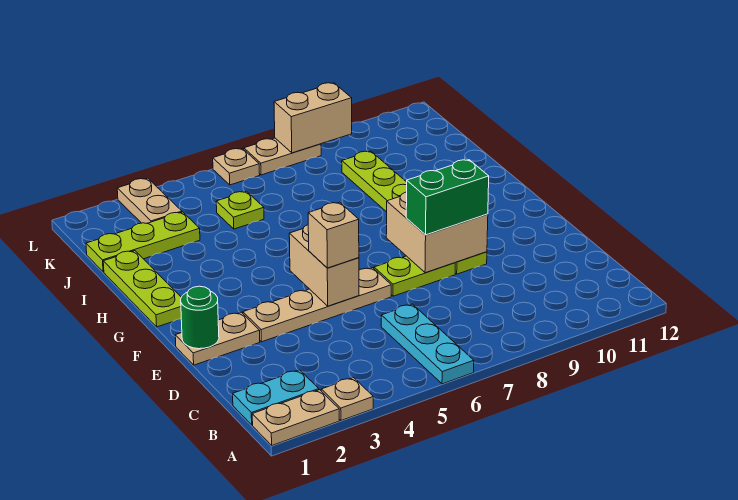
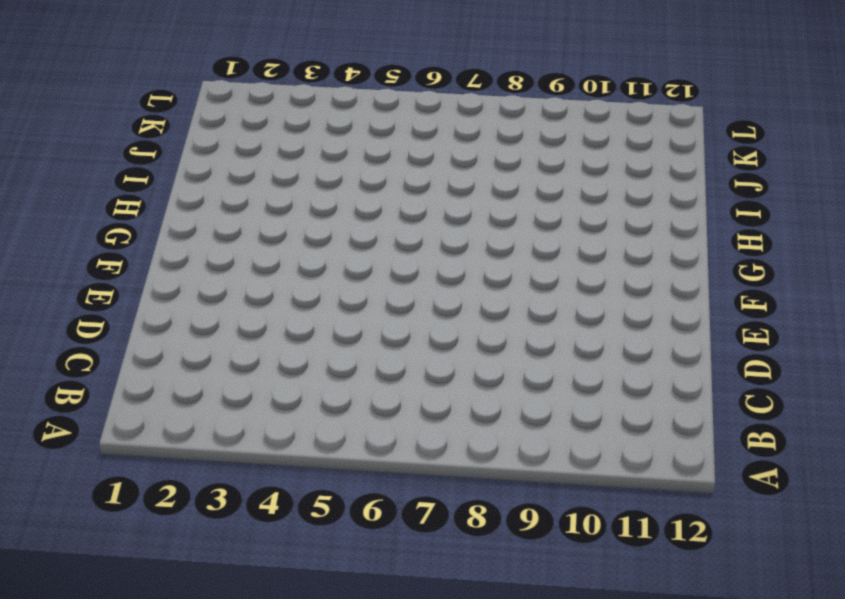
none -> tan plate A1:A2 level 1
none -> tan plate A3 level 1
none -> cyan plate A6:C6 level 1

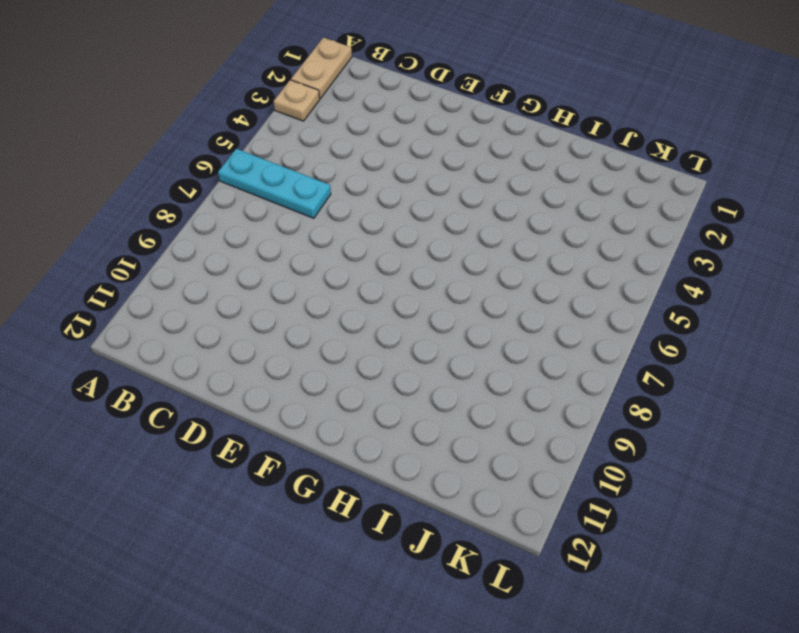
none -> cyan plate B1:B2 level 1
none -> tan plate E1:E2 level 1
none -> tan plate E3:E6 level 1

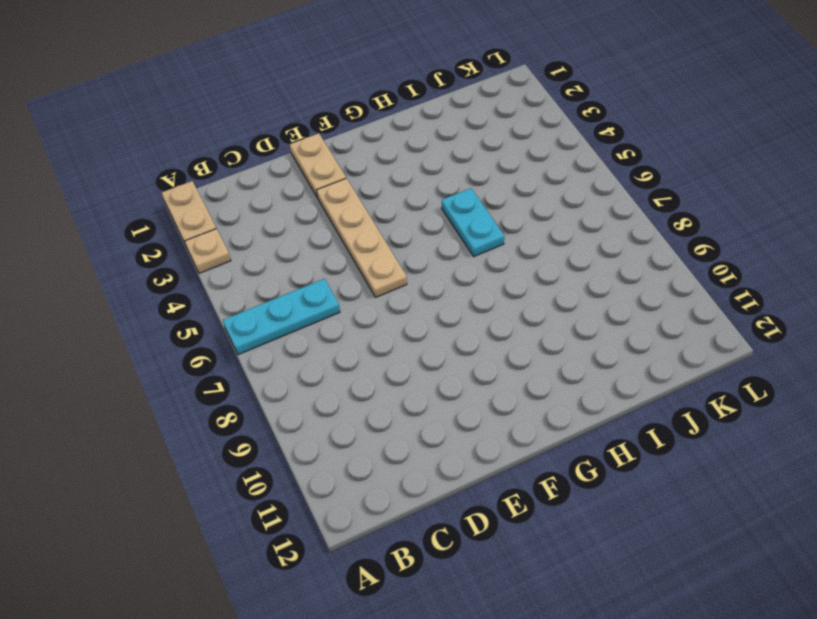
cyan plate H5:H6 level 1 -> cyan plate B1:B2 level 1
none -> lime plate E7:E8 level 1
none -> lime plate E9:J9 level 1
none -> lime plate G1:I1 level 1

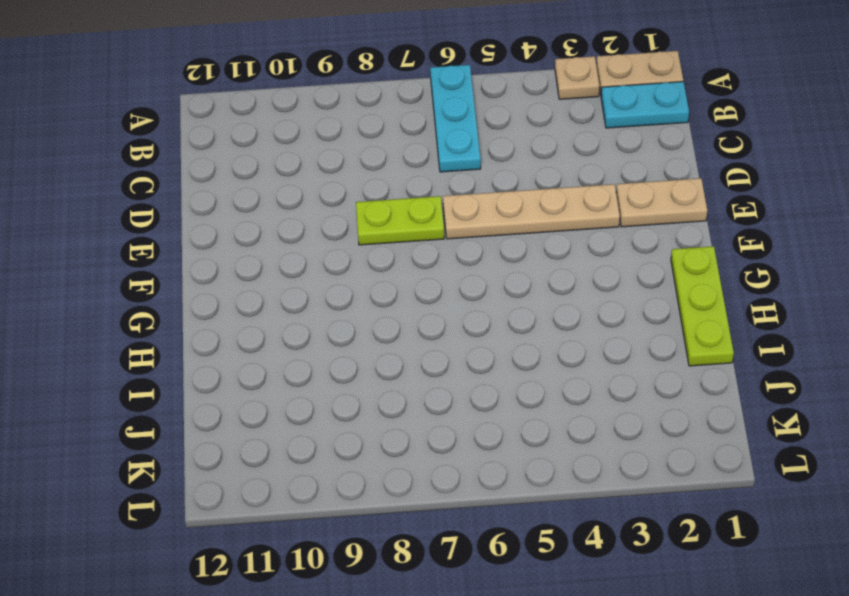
none -> lime plate E9:J9 level 1
none -> lime plate J1:J3 level 1
none -> lime plate J5 level 1

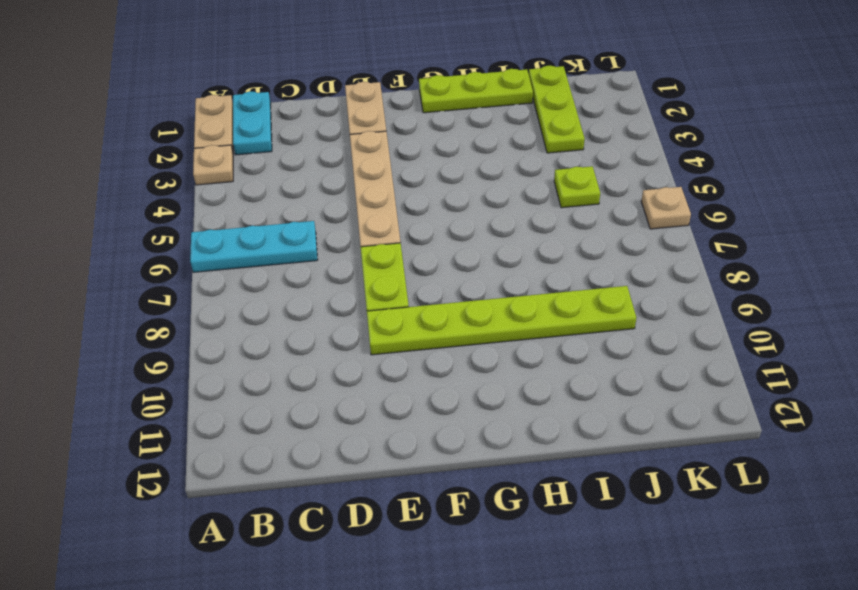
none -> tan plate K3:L3 level 1
none -> tan plate L7:L8 level 1
none -> green round brick E1 level 2

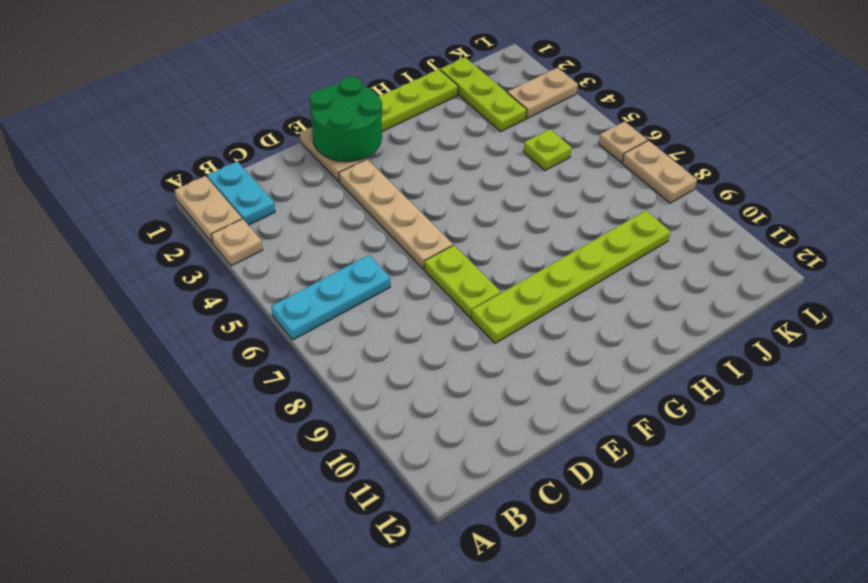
green round brick E1:F2 level 2 -> green round brick E1 level 2
none -> tan brick E5:F5 level 2
none -> tan brick E8:F9 level 2
none -> tan brick L8:L9 level 2

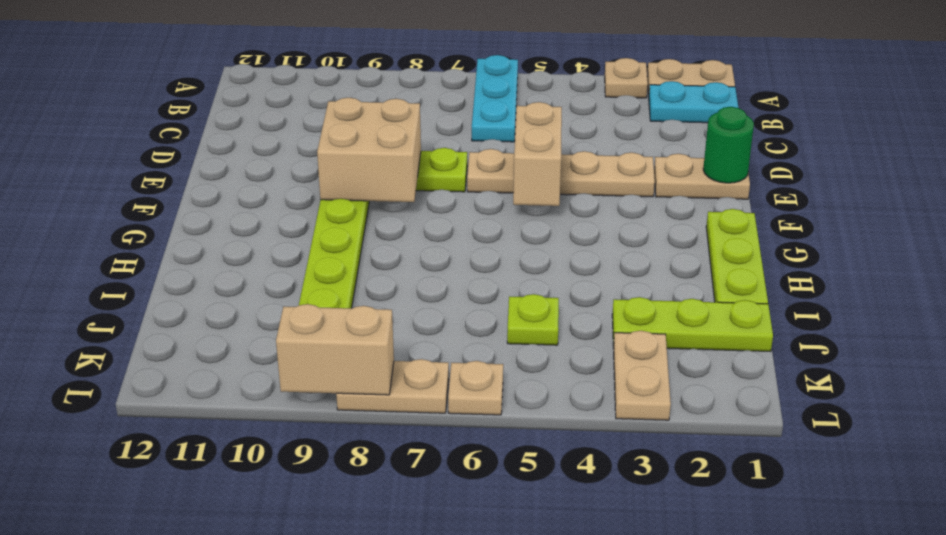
none -> tan brick E5 level 3
none -> green brick E8:E9 level 3

